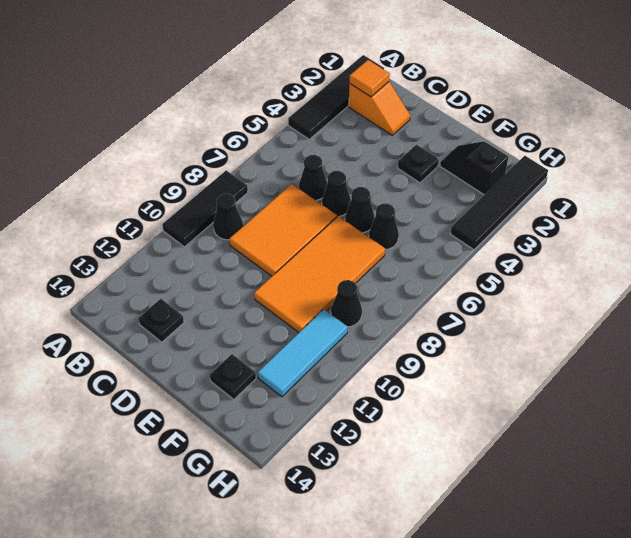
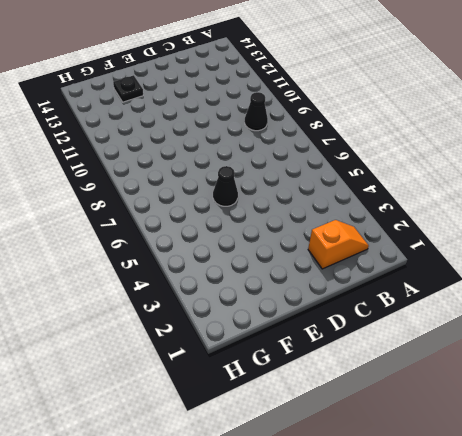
orange slope B2:C2 level 1 top C -> orange slope B2:C2 level 1 top B
none -> black tile A1:A4 level 1
none -> black tile A8:A10 level 1
none -> black cone C6 level 1

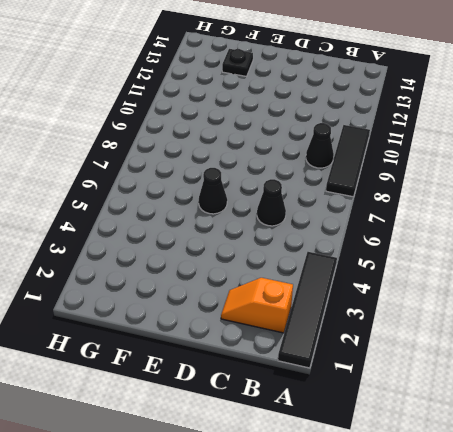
none -> orange tile C7:D9 level 1
none -> black plate C13 level 1
none -> black cone D6 level 1

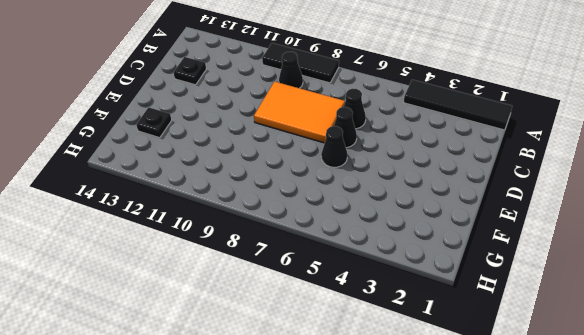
none -> orange slope B2:C2 level 1 top B
none -> black plate E3 level 1
none -> orange tile E7:F10 level 1

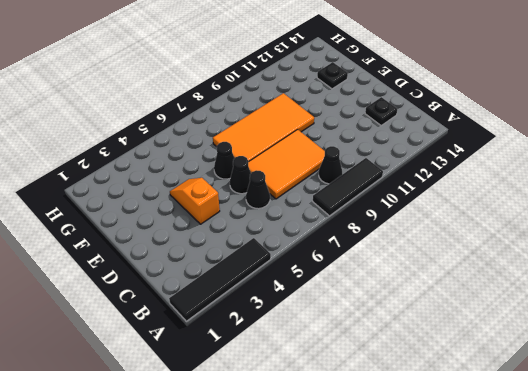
orange slope D4:E4 level 1 top D -> orange slope B2:C2 level 1 top B
none -> black plate E3 level 1
none -> black slope F2:G2 level 1 top G
none -> black cone F6 level 1

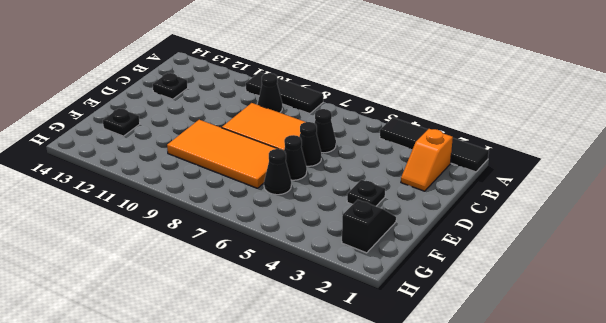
none -> black cone G9 level 1
none -> cyan tile G10:G12 level 1
none -> black tile H1:H4 level 1

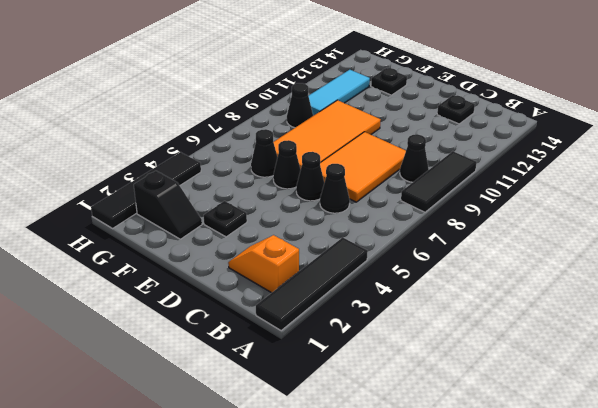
none -> orange tile B2 level 2

